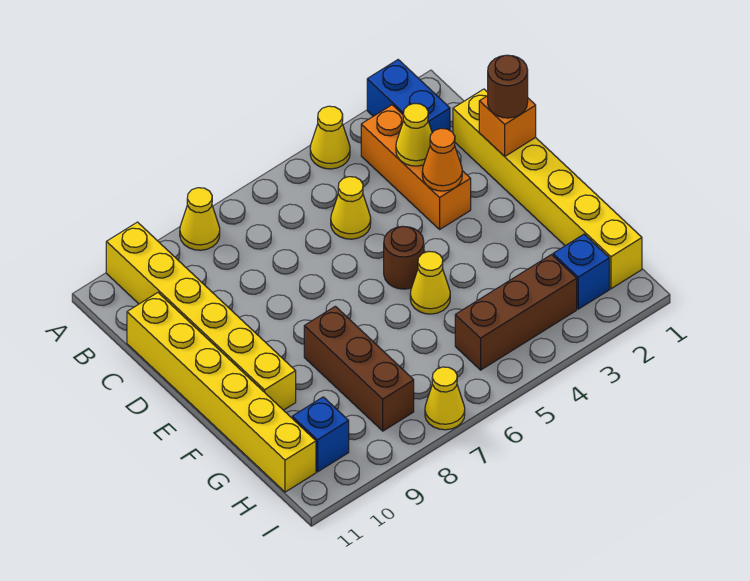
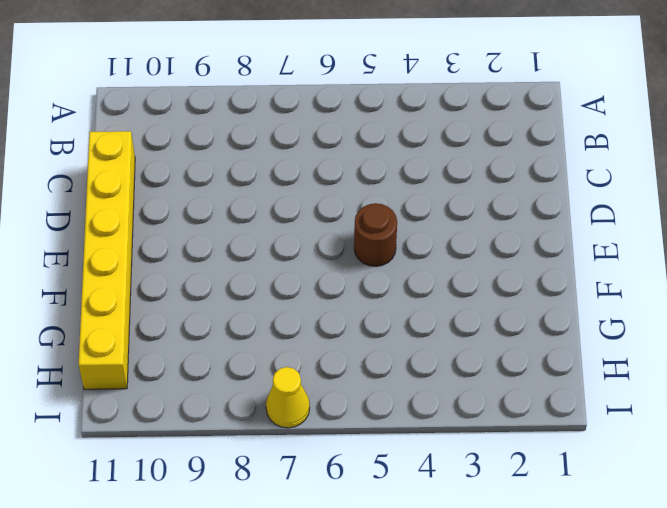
none -> blue brick A2:B2 level 1
none -> yellow cone A4 level 1
none -> yellow cone A8 level 1

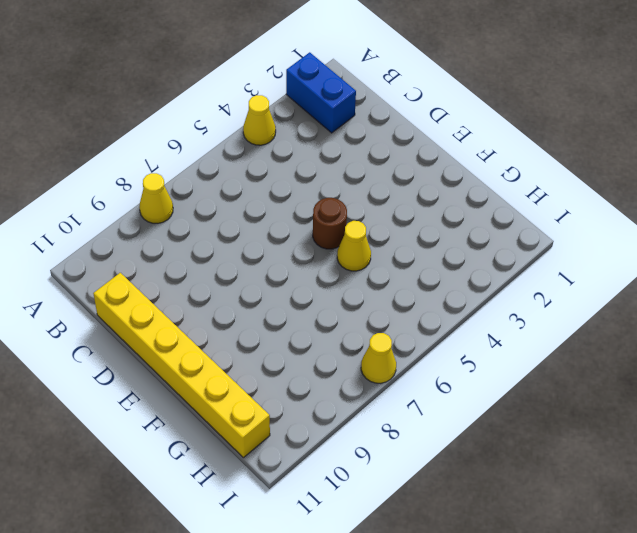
none -> yellow brick A10:F10 level 1
none -> orange brick B3:D3 level 1
none -> yellow brick C1:H1 level 1

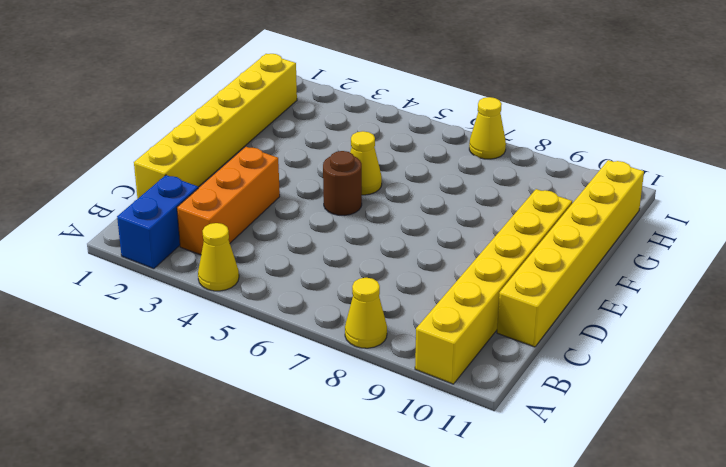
none -> yellow cone C5 level 1
none -> brown brick F8:H8 level 1
none -> blue brick H2 level 1

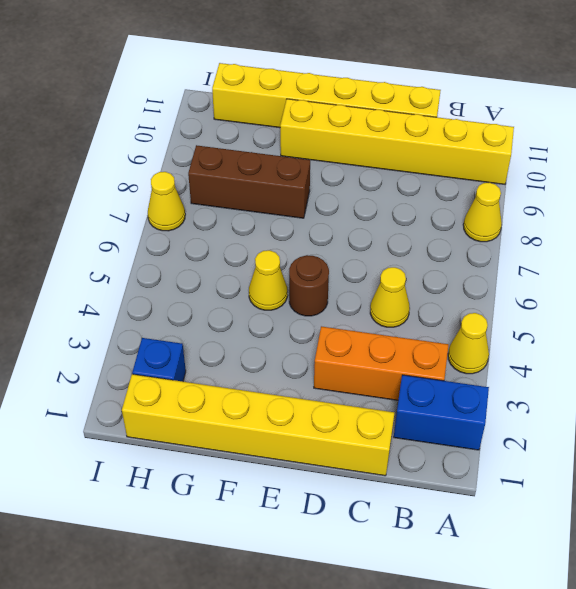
none -> brown brick H3:H5 level 1
none -> blue brick H10 level 1
none -> yellow cone C3 level 2

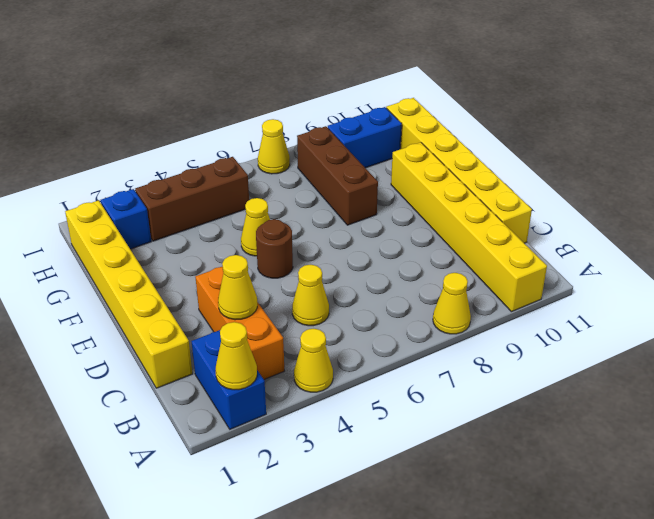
yellow cone A2 level 2 -> none
blue brick H9:H10 level 1 -> blue brick H10 level 1
none -> orange brick D1 level 2
none -> orange cone D3 level 2
none -> brown round brick D1 level 3

